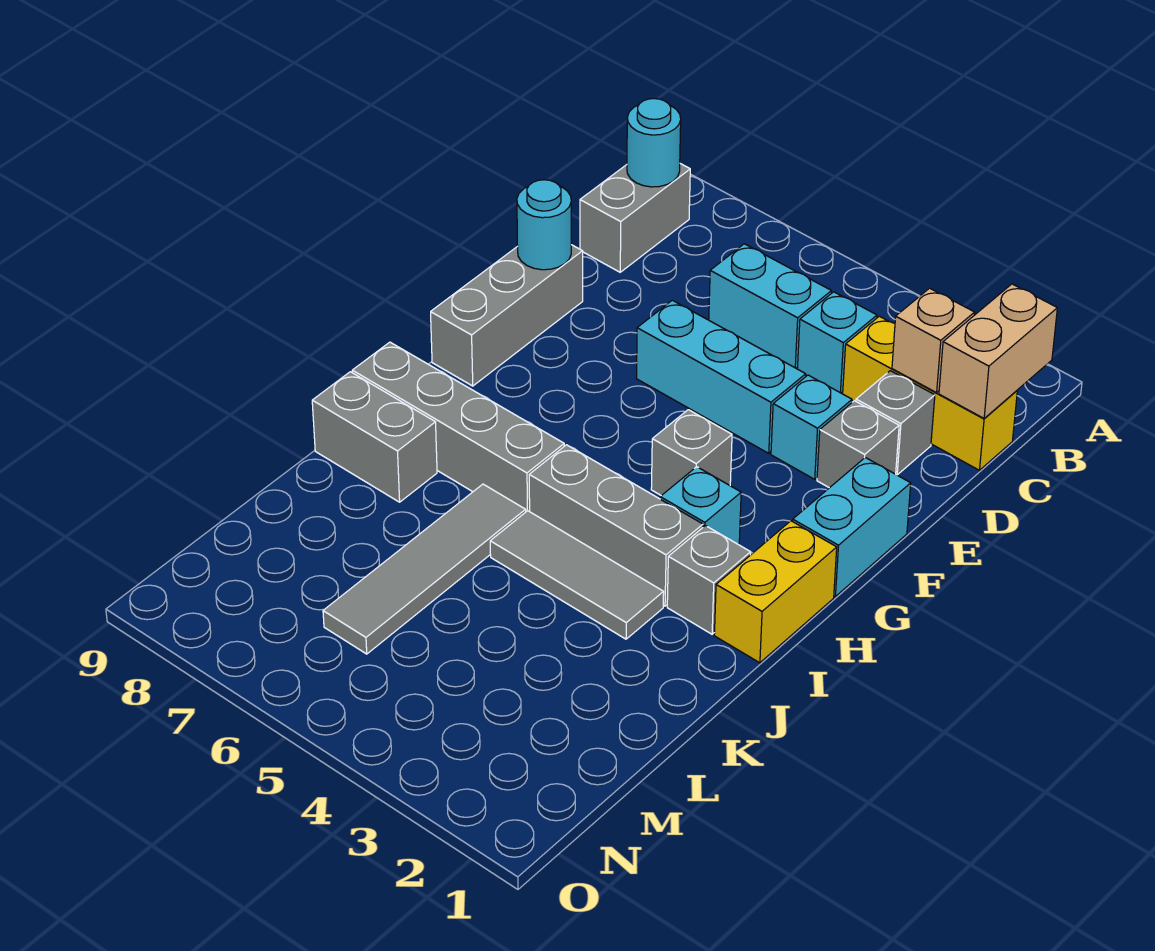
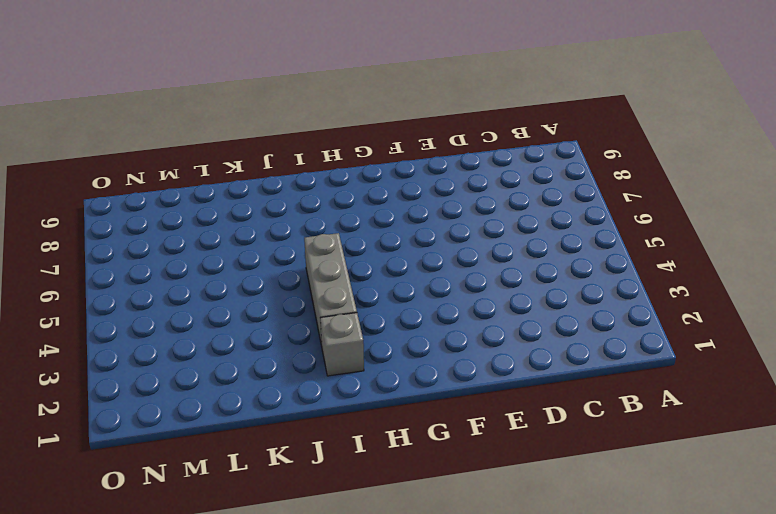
none -> grey brick B9:C9 level 1
none -> yellow brick C1:C3 level 1
none -> cyan brick C4 level 1

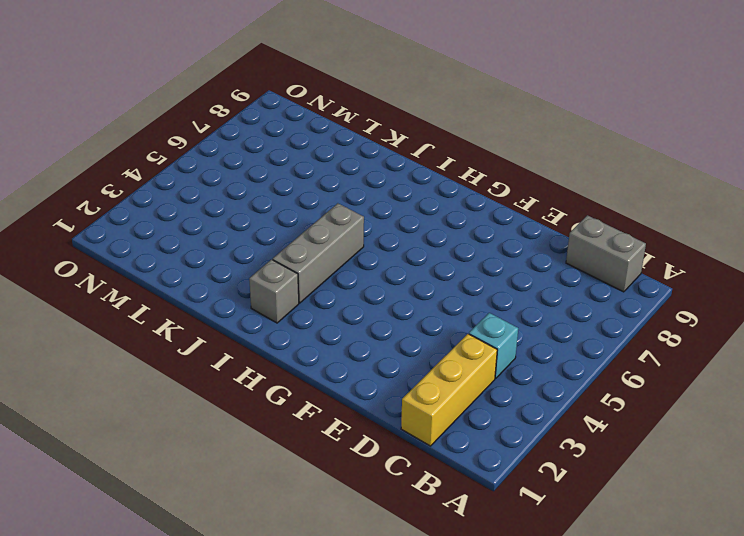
none -> cyan brick C5:C6 level 1
none -> grey brick D2 level 1
none -> grey brick E2 level 1

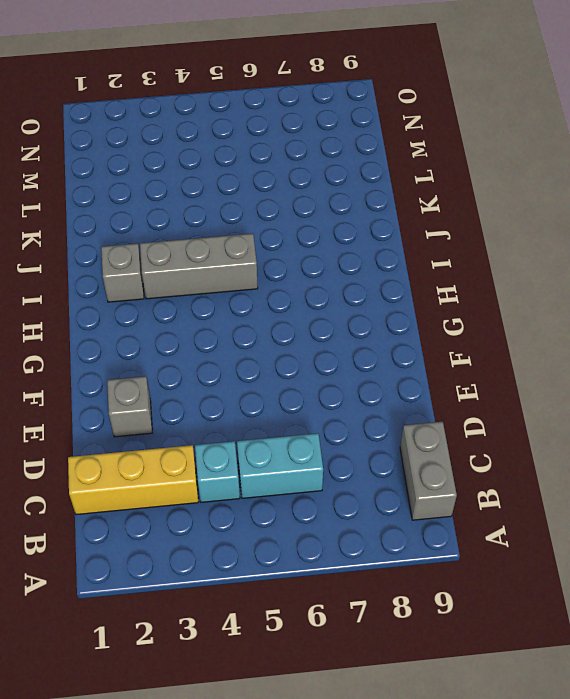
none -> grey brick D2 level 1
none -> cyan brick E3 level 1
none -> cyan brick E4:E6 level 1

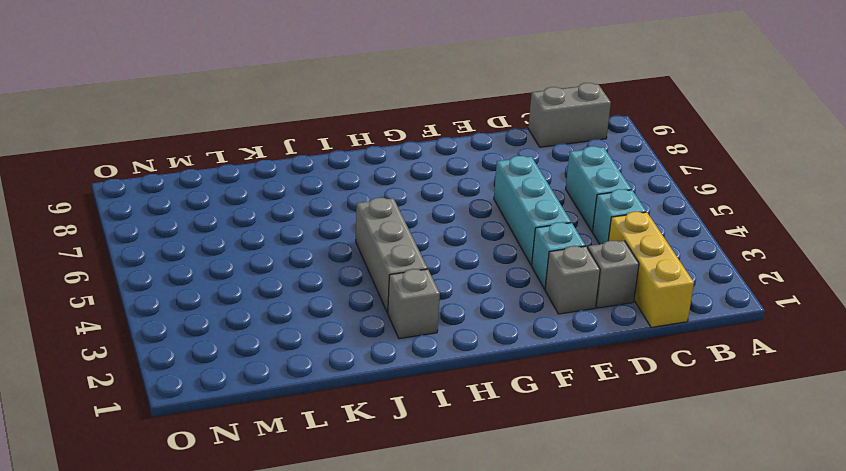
none -> grey brick E9:G9 level 1
none -> cyan brick F1:G1 level 1
none -> grey brick G4 level 1

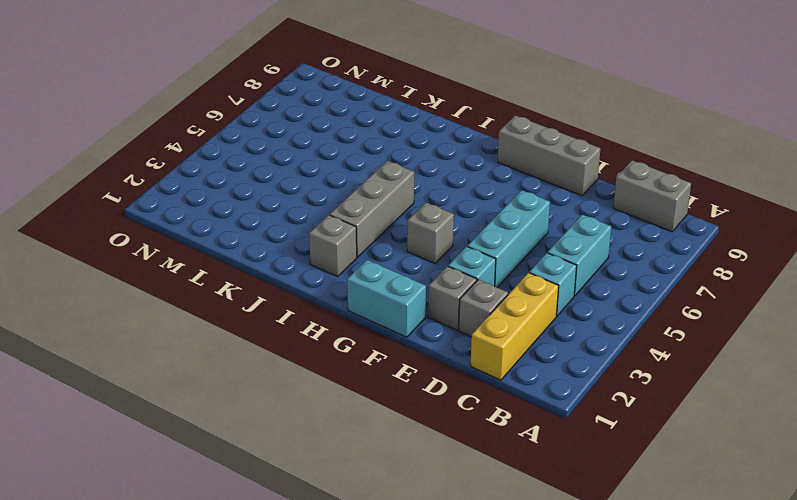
none -> yellow brick H1:I1 level 1
none -> cyan brick H3 level 1
none -> grey brick I6:I9 level 1

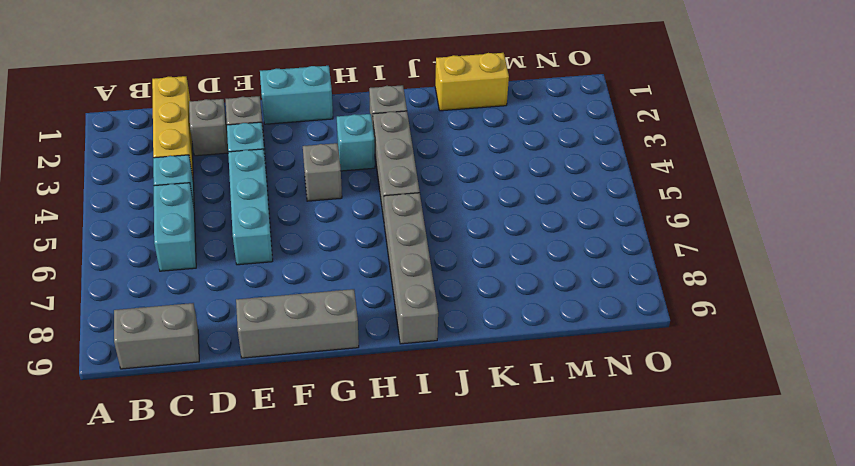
yellow brick K1:L1 level 1 -> yellow brick H1:I1 level 1
none -> grey tile J3:J5 level 1
none -> grey tile J6:M6 level 1
none -> grey brick J8:J9 level 1

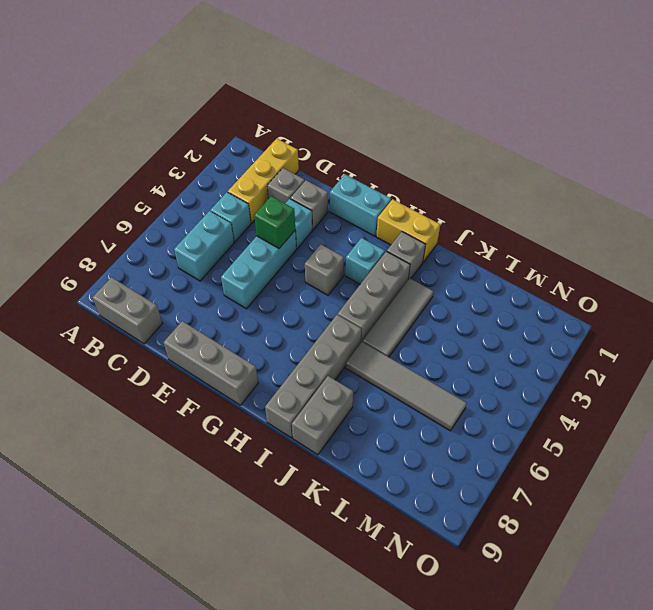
green brick E4 level 2 -> none
none -> tan brick B1:C1 level 2
none -> cyan round brick B9 level 2
none -> tan brick C2 level 2

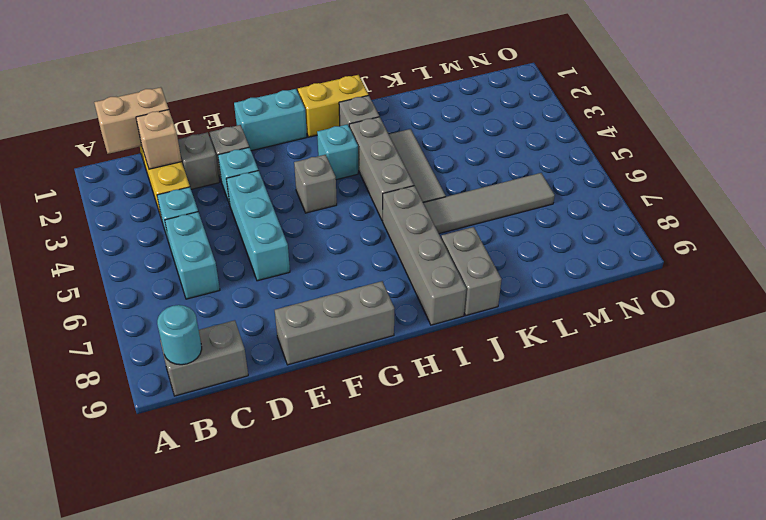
none -> cyan round brick E9 level 2

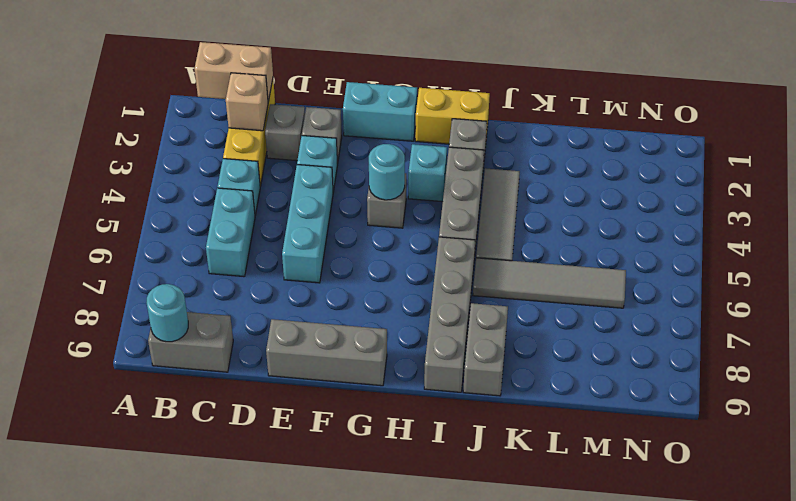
cyan round brick G4 level 2 -> cyan round brick E9 level 2

